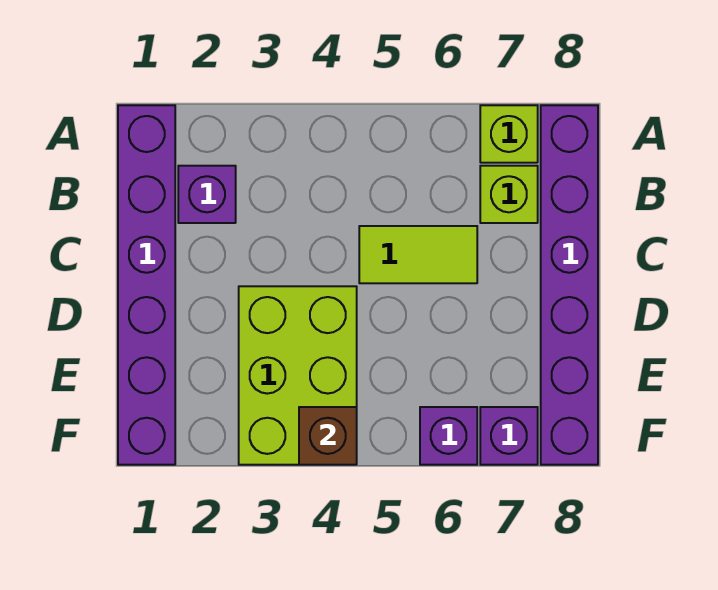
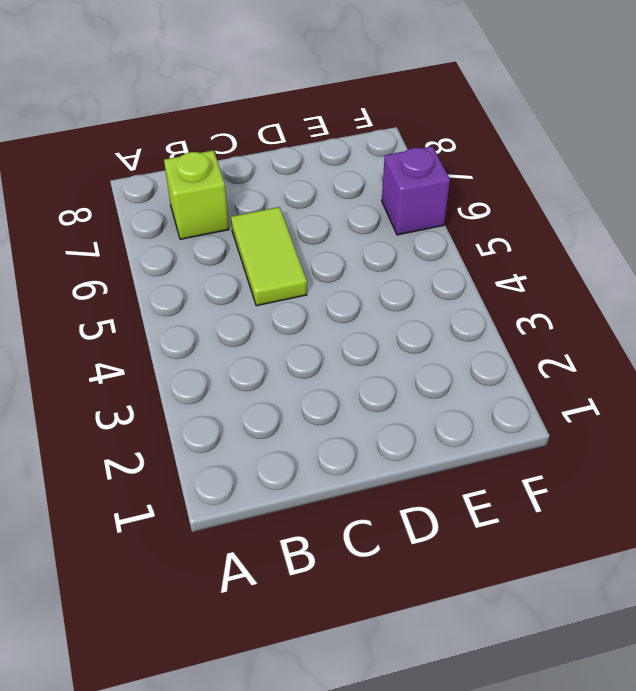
none -> purple brick A1:F1 level 1
none -> lime brick A7 level 1

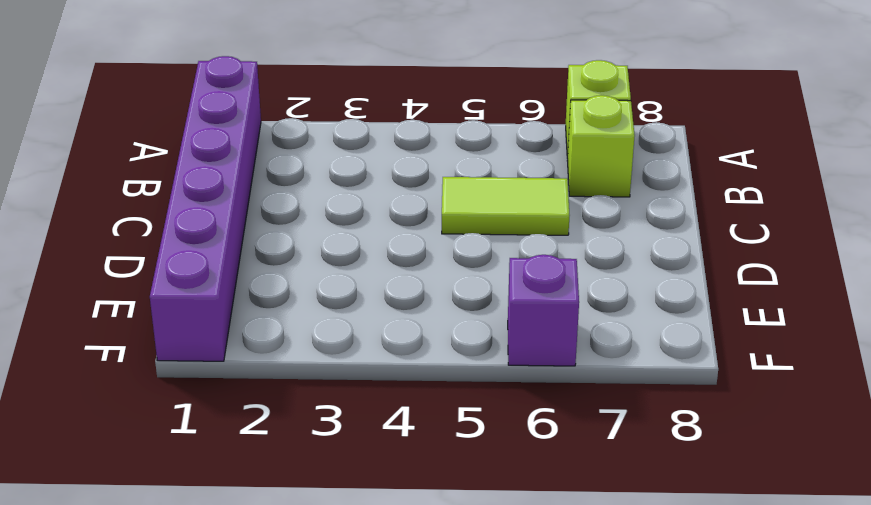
none -> purple brick A8:F8 level 1
none -> purple brick B2 level 1

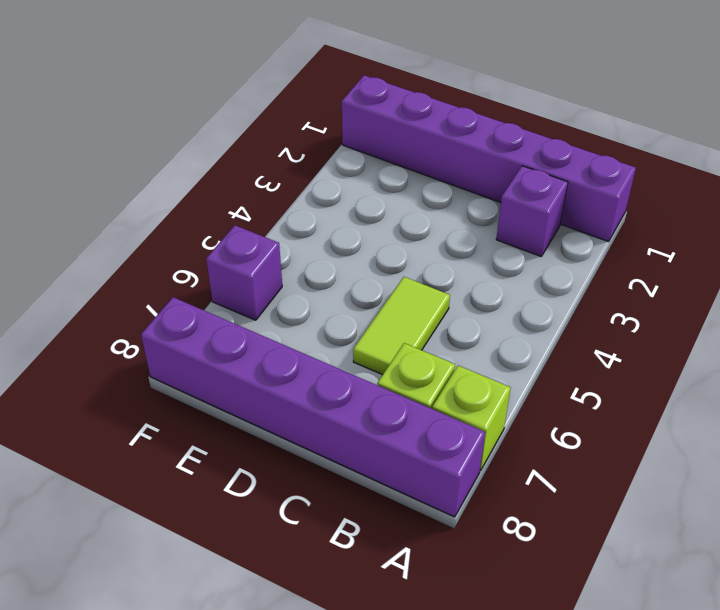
none -> lime brick D3:F4 level 1
none -> purple brick F7 level 1

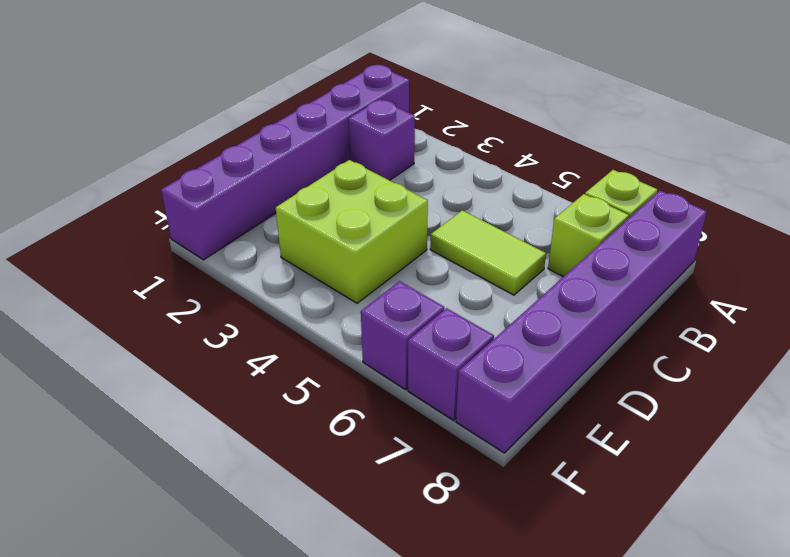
lime brick D3:E4 level 1 -> lime brick D3:F4 level 1
none -> brown brick F4 level 2

